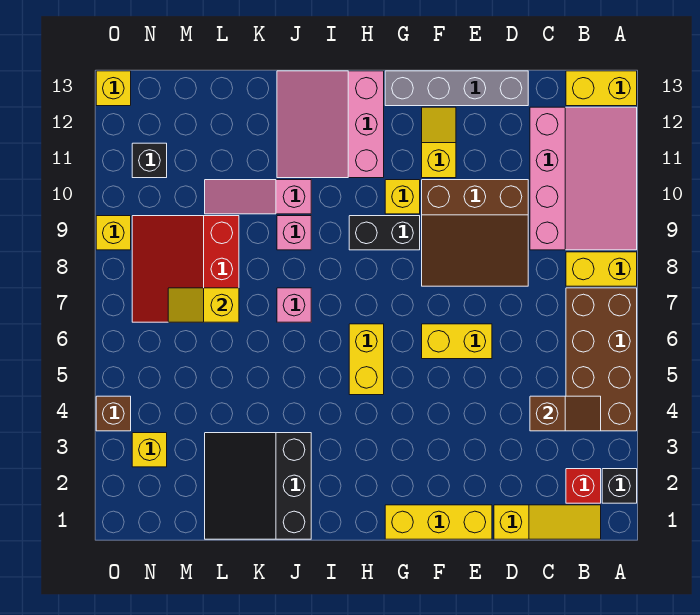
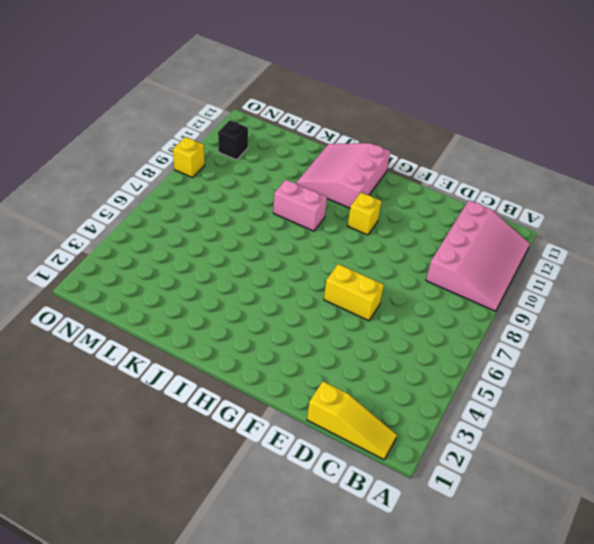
pink brick I9:J9 level 1 -> pink brick J9 level 1
none -> black brick A2 level 1
none -> brown brick A4:B7 level 1
none -> yellow brick A8:B8 level 1

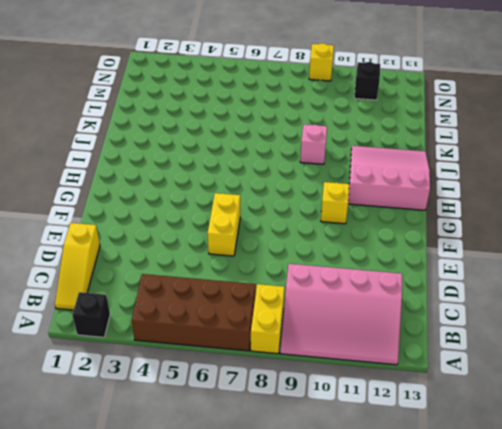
none -> yellow brick A13:B13 level 1
none -> red brick B2 level 1
none -> brown slope D8:F10 level 1 top 10

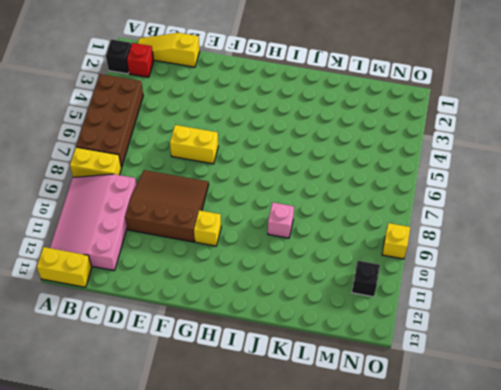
none -> grey brick D13:G13 level 1
none -> yellow brick E1:G1 level 1
none -> yellow slope F11:F12 level 1 top 11

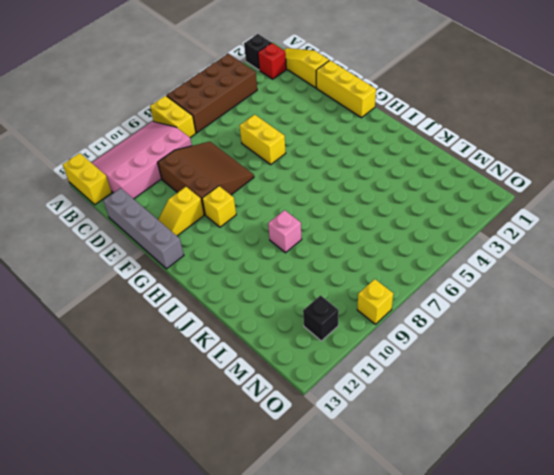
none -> black brick G9:H9 level 1
none -> yellow brick H5:H6 level 1
none -> pink slope H11:J13 level 1 top H

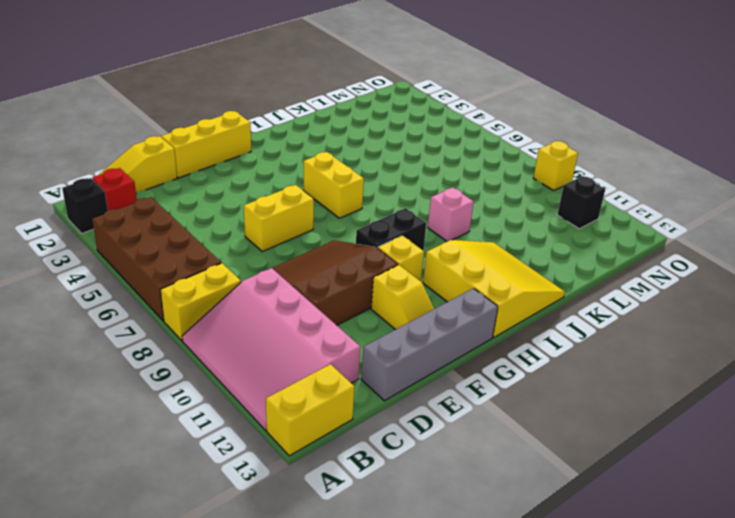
yellow slope H11:J13 level 1 top H -> pink slope H11:J13 level 1 top H
none -> black slope J1:L3 level 1 top J
none -> pink brick J7 level 1
none -> pink slope J10:L10 level 1 top J

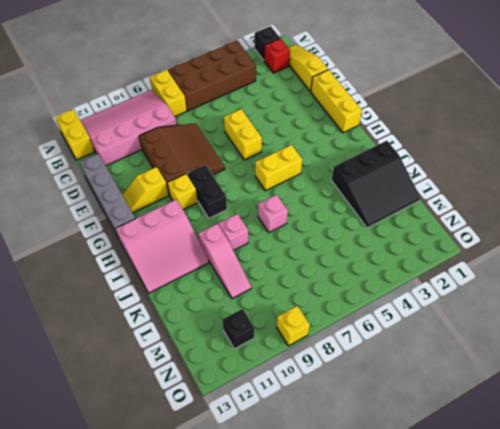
none -> red slope L7:N9 level 1 top L
none -> yellow brick N3 level 1
none -> brown brick O4 level 1

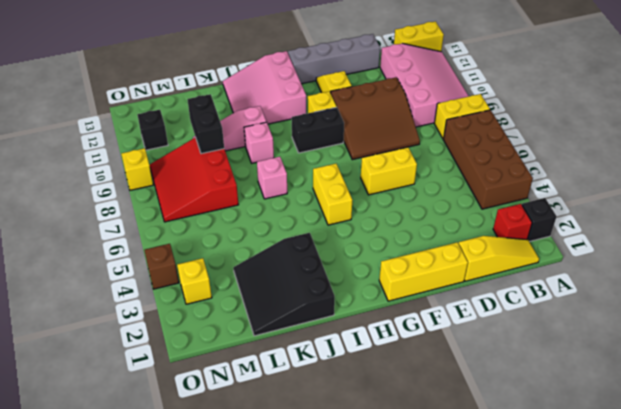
black brick L9:L10 level 2 -> none
none -> yellow brick O13 level 1
none -> brown slope B4:C4 level 2 top C
none -> yellow slope L7:M7 level 2 top L

